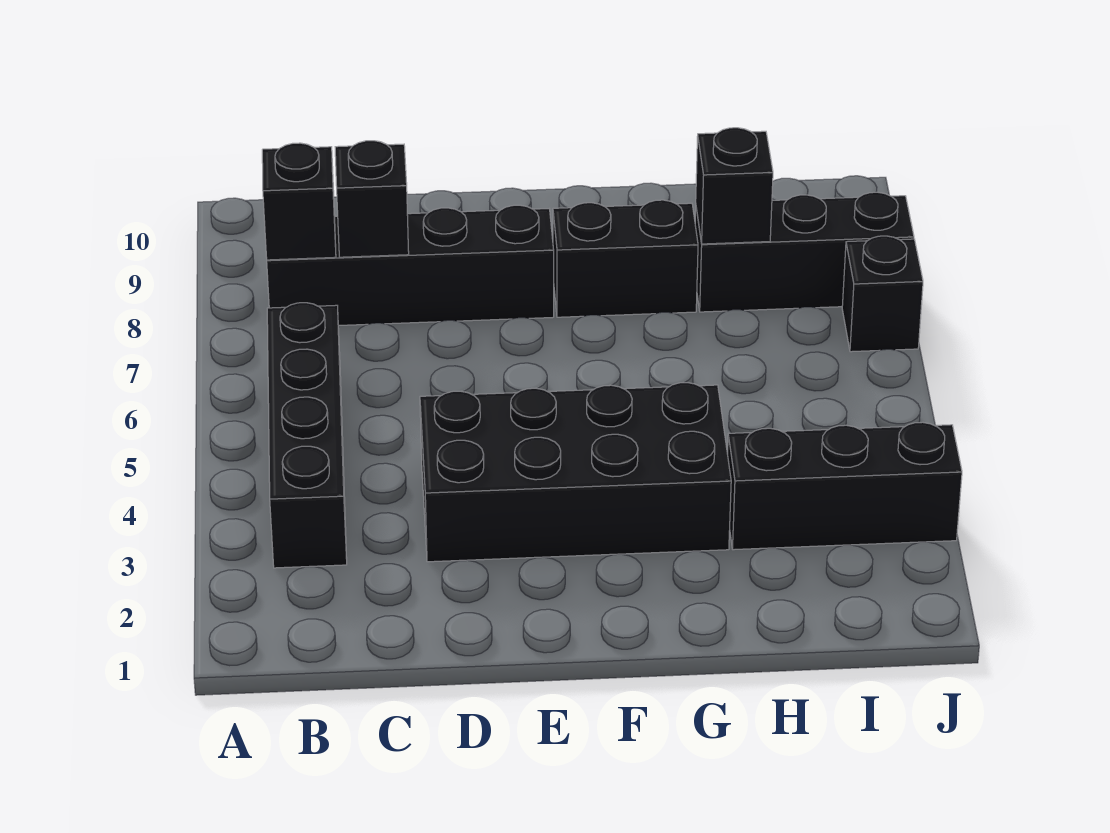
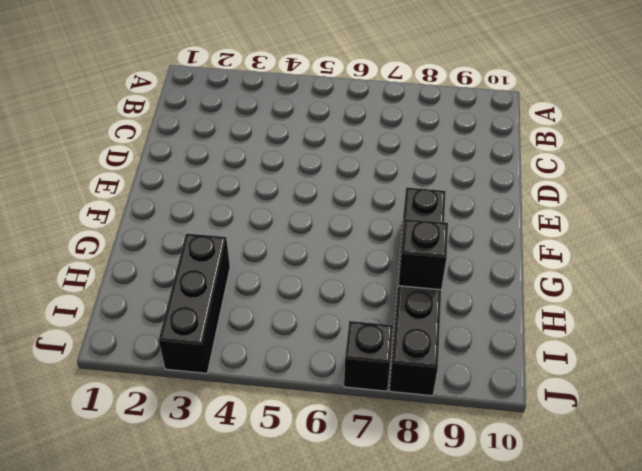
none -> black brick B3:B6 level 1
none -> black brick B8:E8 level 1

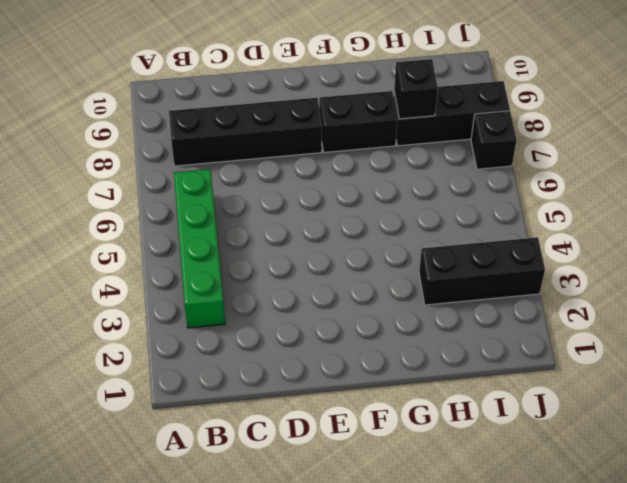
green brick B3:B6 level 1 -> black brick B3:B6 level 1
none -> black brick D3:G4 level 1
none -> black brick B8 level 2

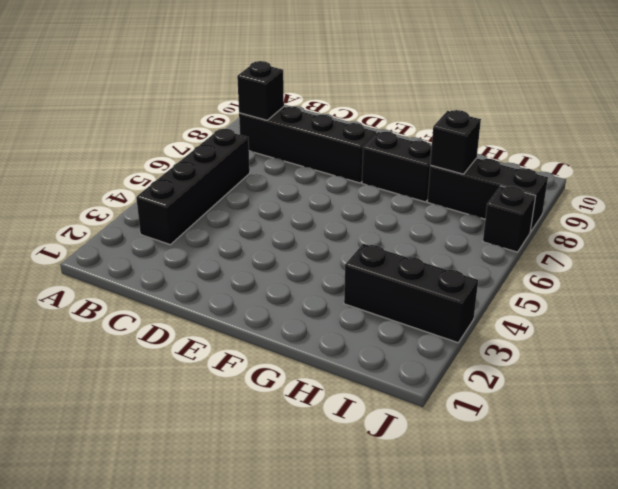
none -> black brick D3:G4 level 1
none -> black brick C8 level 2

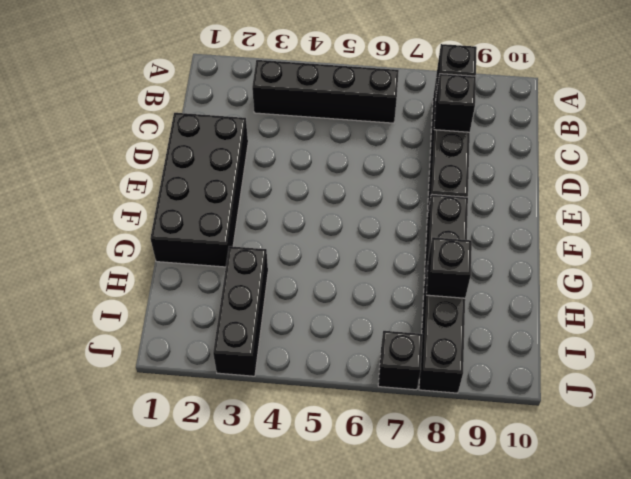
black brick D1:G2 level 1 -> black brick D3:G4 level 1

